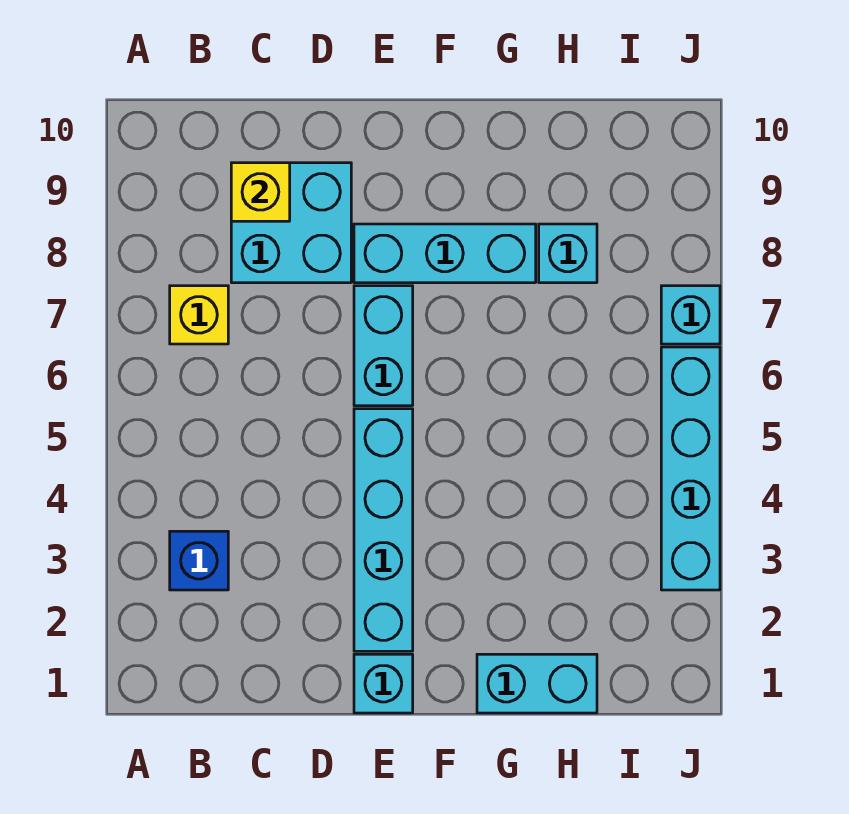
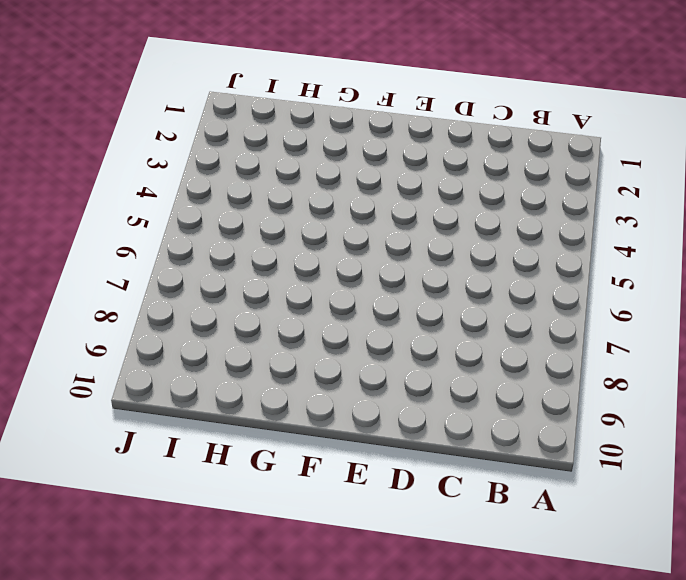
none -> blue brick B3 level 1
none -> yellow brick B7 level 1
none -> cyan brick C8:D9 level 1

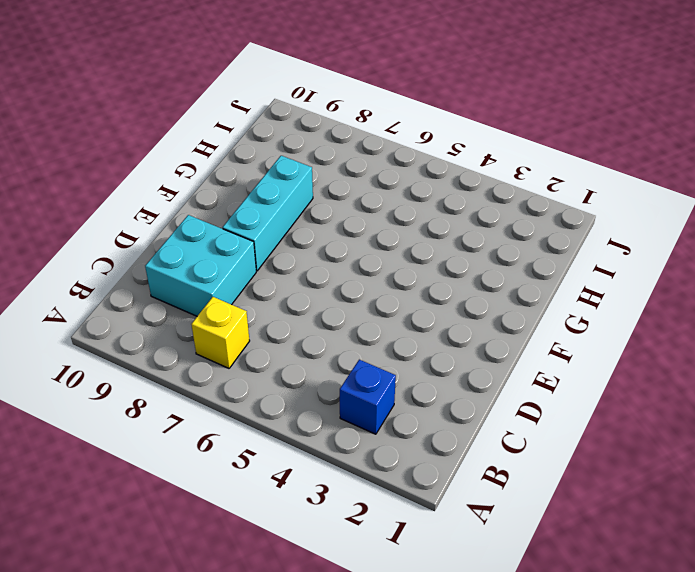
none -> cyan brick E1 level 1
none -> cyan brick E2:E5 level 1
none -> cyan brick E6:E7 level 1

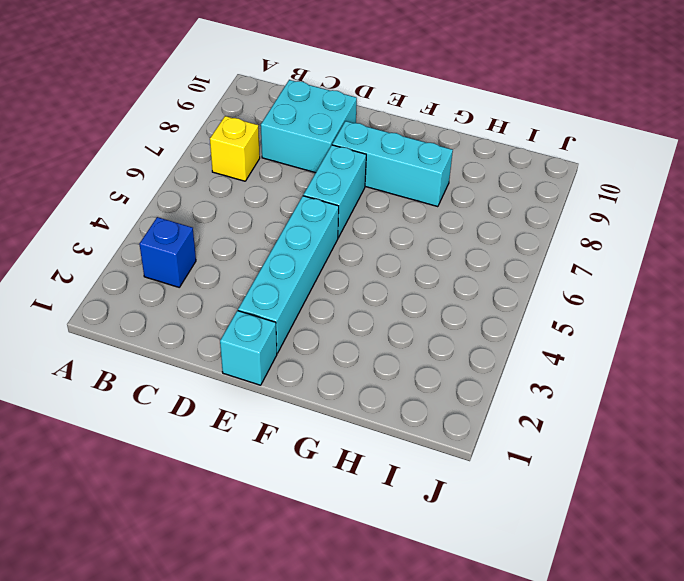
none -> cyan brick G1:H1 level 1
none -> cyan brick H8 level 1
none -> cyan brick J3:J6 level 1

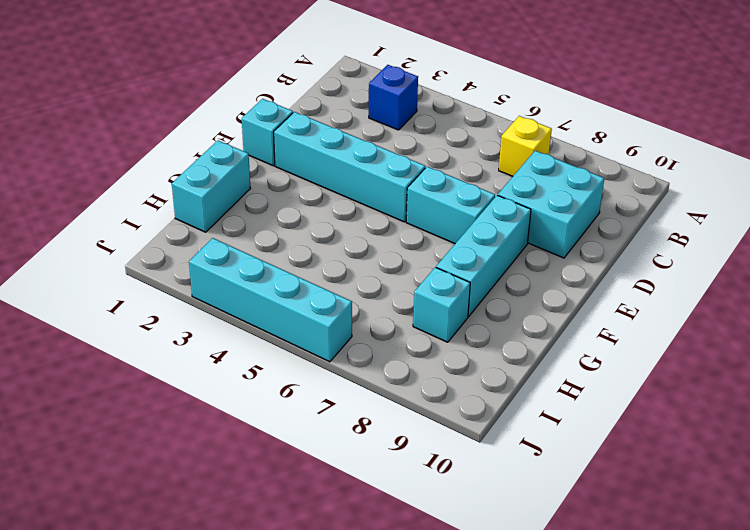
none -> cyan brick J7 level 1
none -> yellow brick C9 level 2

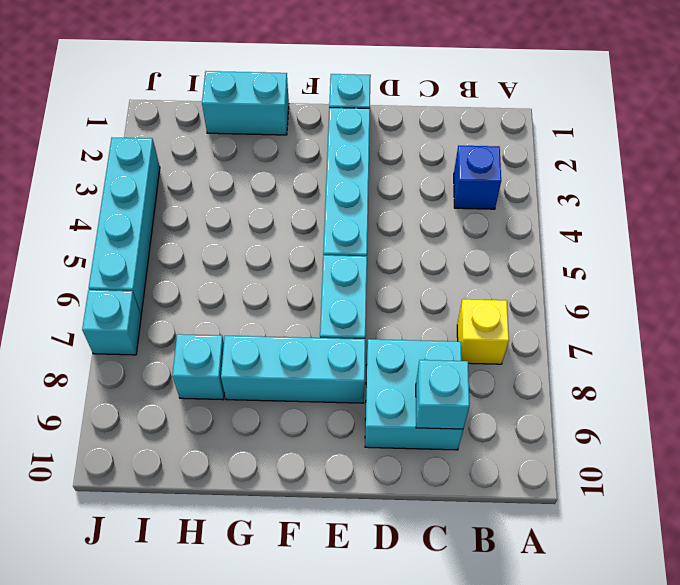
cyan brick C9 level 2 -> yellow brick C9 level 2

